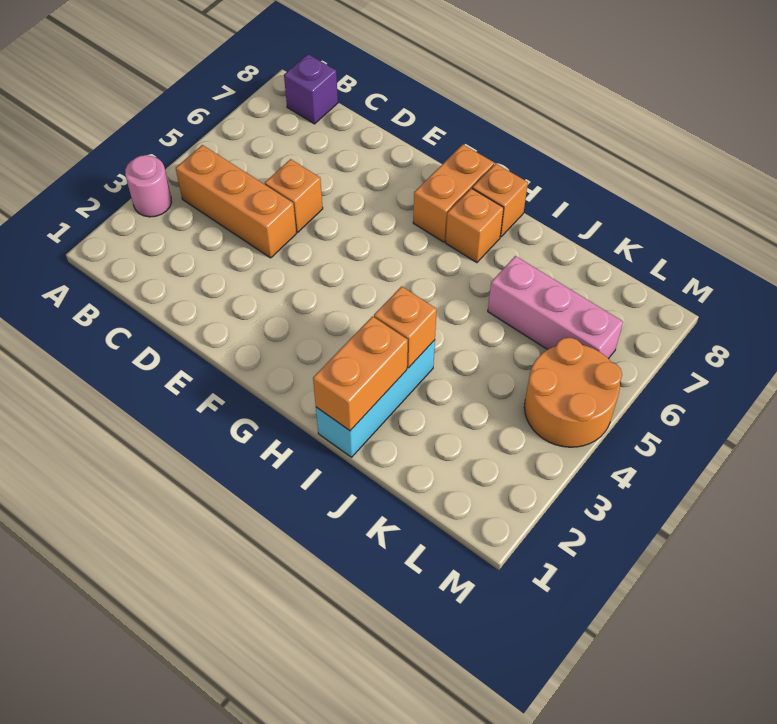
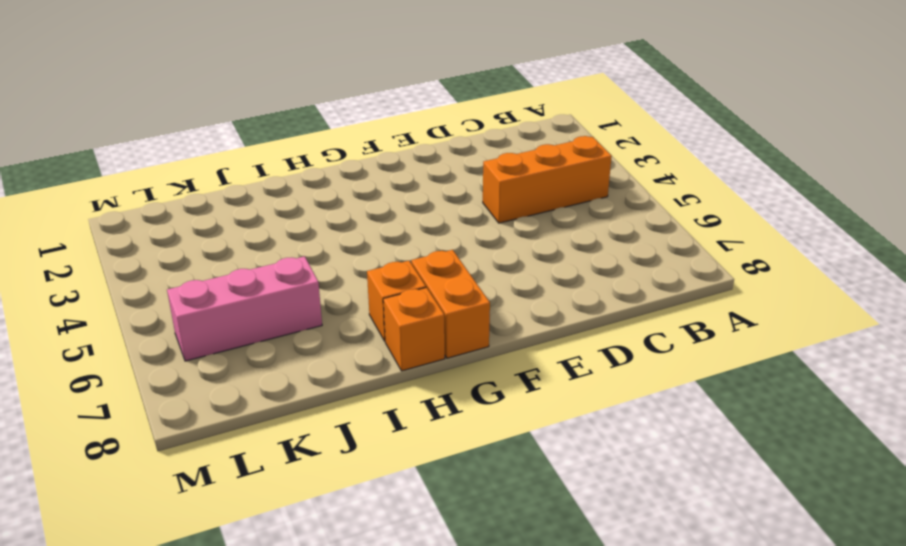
none -> pink round brick A3 level 1
none -> purple brick B8 level 1
none -> orange brick D5 level 1

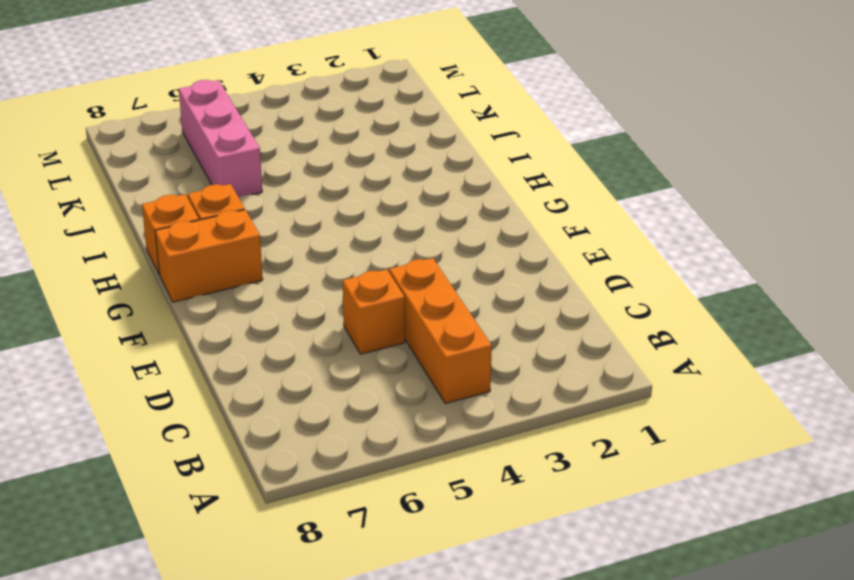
none -> pink round brick A3 level 1
none -> purple brick B8 level 1
none -> cyan brick I1:I3 level 1

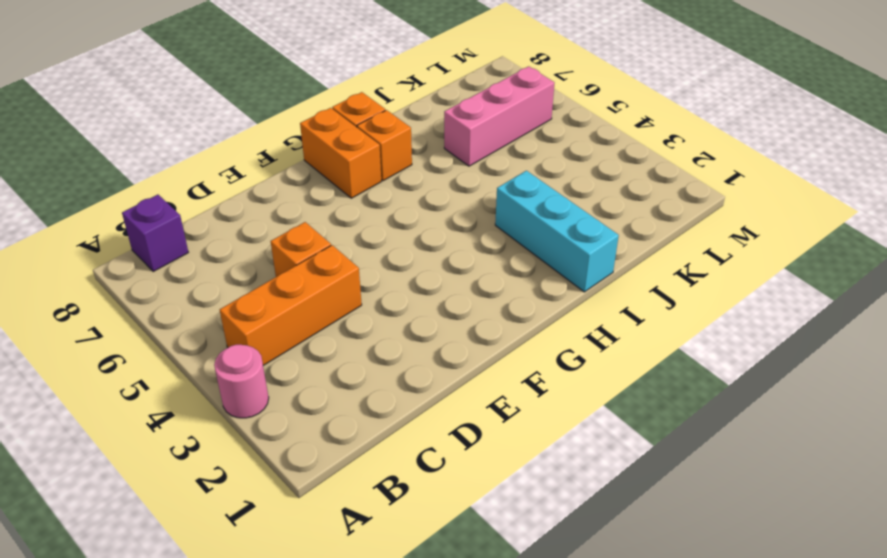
none -> orange round brick L4:M5 level 1
none -> orange brick I1:I2 level 2
none -> orange brick I3 level 2

